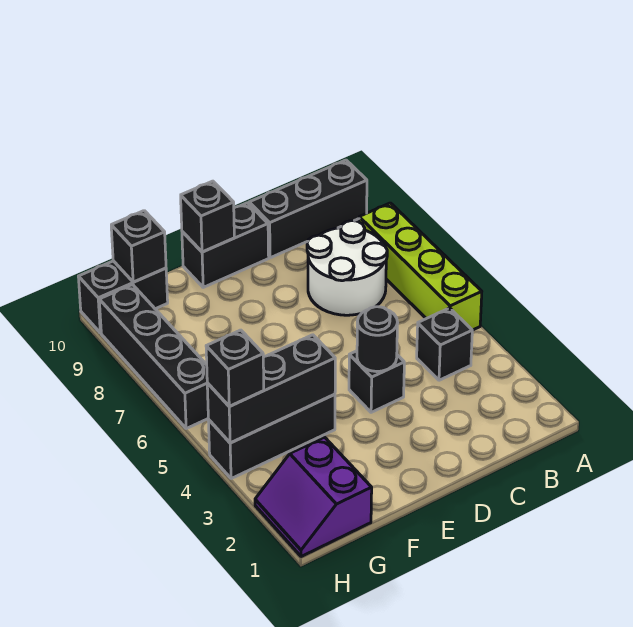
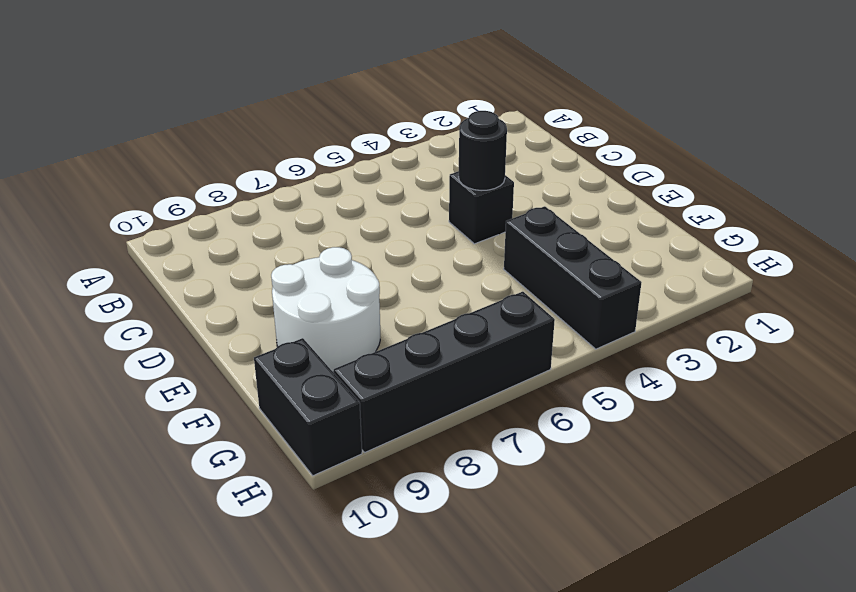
white round brick E8:F9 level 1 -> white round brick B7:C8 level 1
none -> lime brick A5:A8 level 1
none -> black brick A10:C10 level 1
none -> black brick B4 level 1

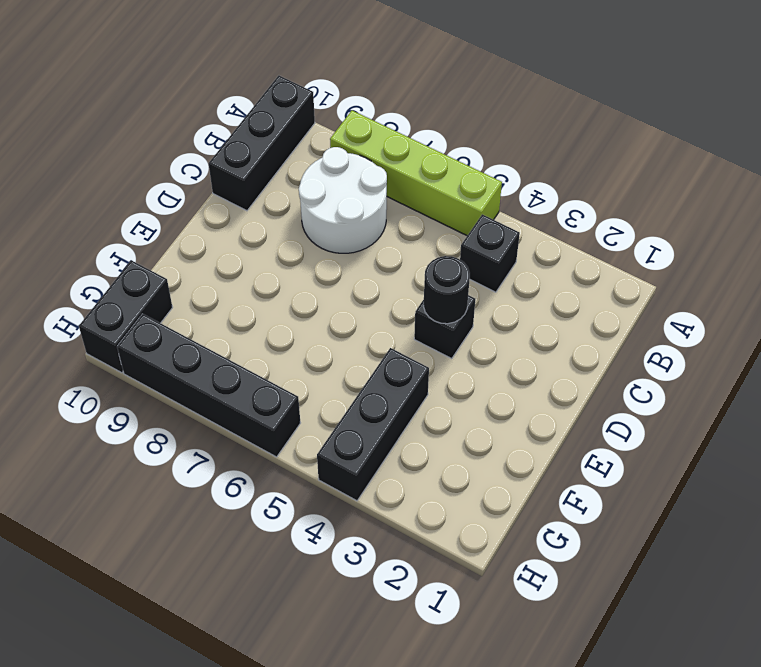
none -> black brick D10:E10 level 1
none -> purple slope G1:H2 level 1 top G
none -> black brick E10 level 2

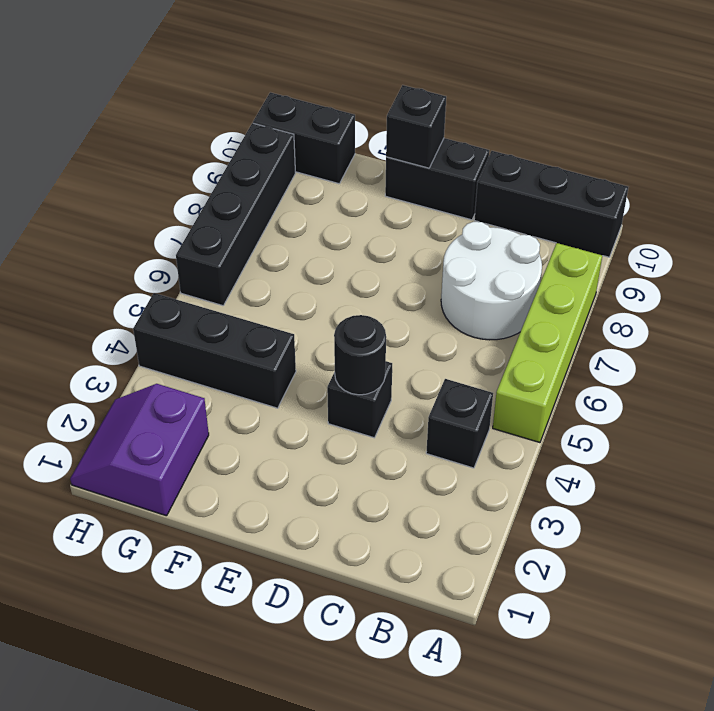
none -> black brick F4:H4 level 2
none -> black brick G10 level 2
none -> black brick H4 level 3

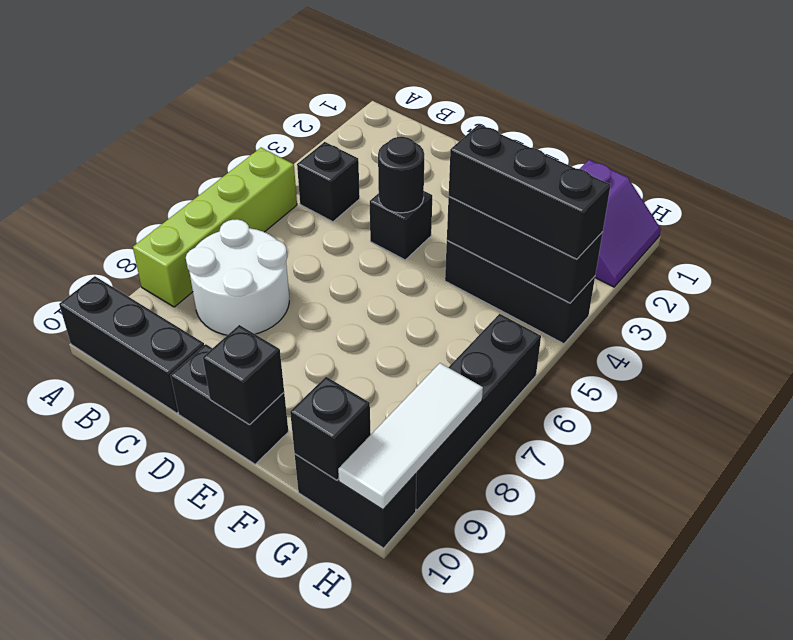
black brick F4:H4 level 3 -> black brick H4 level 3
white tile H8:H10 level 2 -> none

